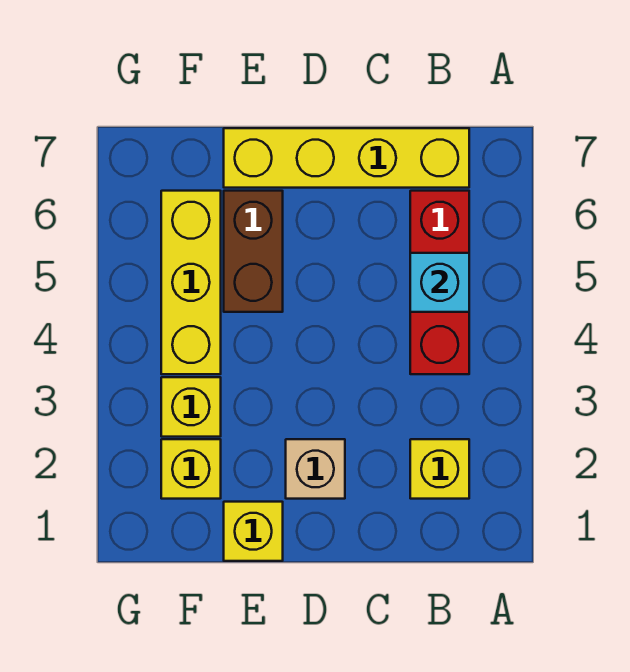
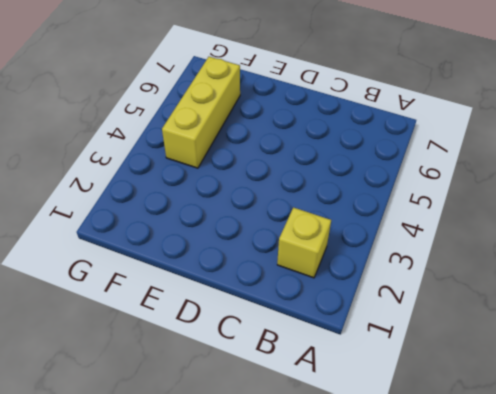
none -> red brick B4:B6 level 1
none -> yellow brick B7:E7 level 1

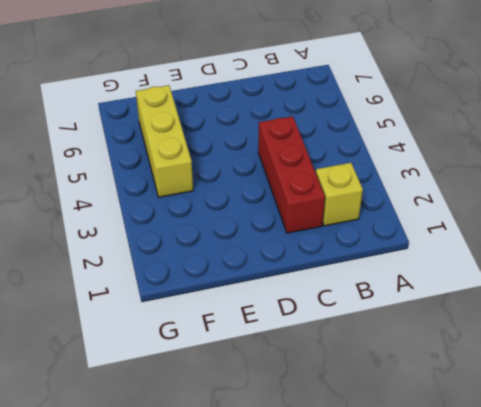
red brick C2:C4 level 1 -> red brick B4:B6 level 1
none -> yellow brick B7:E7 level 1
none -> tan brick D2 level 1

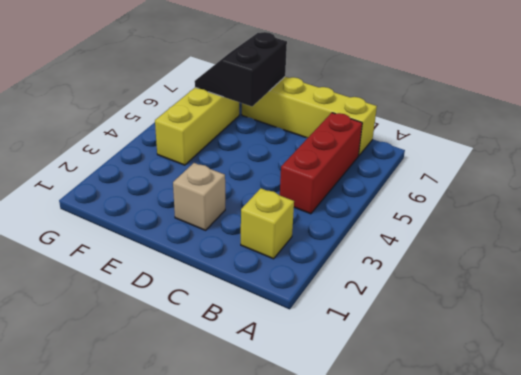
black slope E6:F7 level 2 top E -> none
none -> yellow brick E1 level 1
none -> brown brick E5:E6 level 1

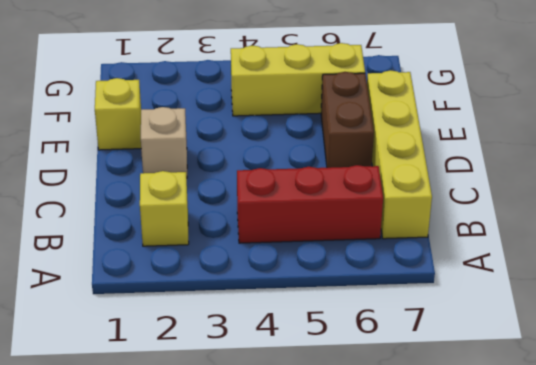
brown brick D6:E6 level 1 -> brown brick E5:E6 level 1
none -> yellow brick F2 level 1
none -> yellow brick F3 level 1

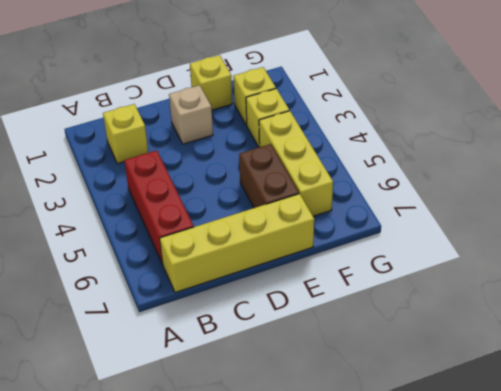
none -> cyan brick B5 level 2

